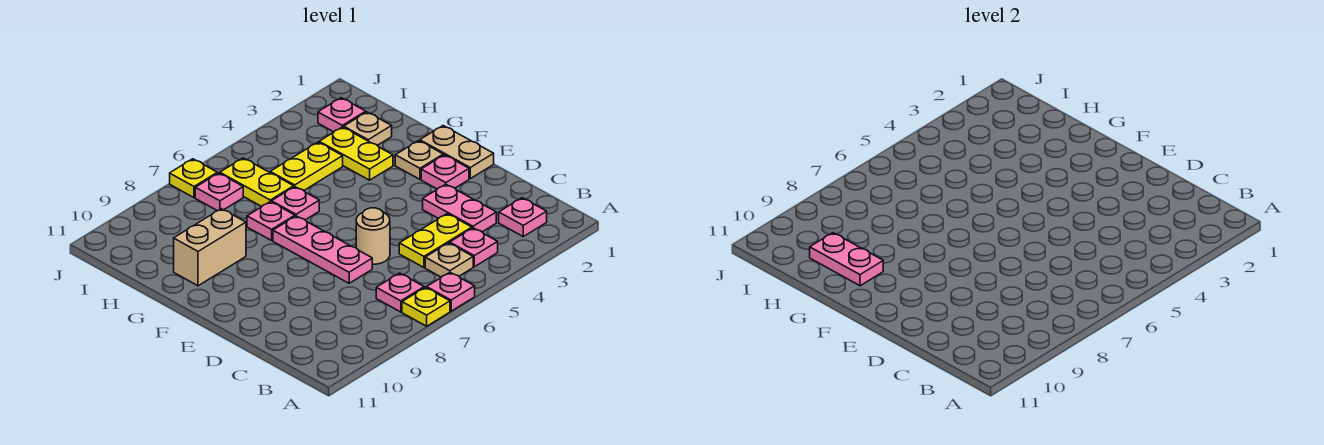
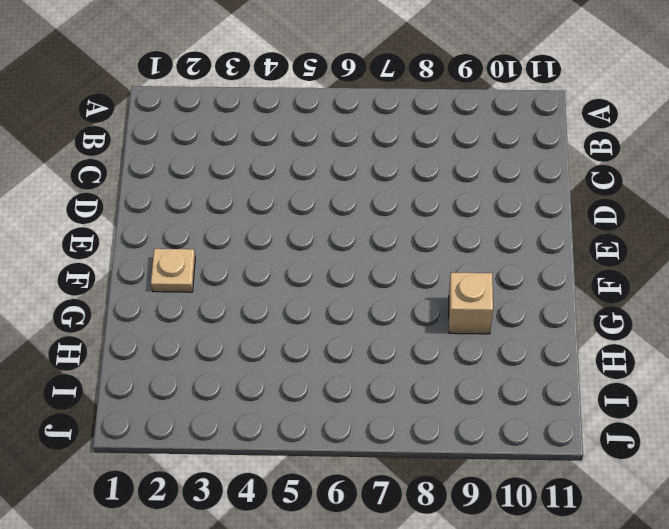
tan brick G9 level 1 -> tan brick G9:G10 level 1
none -> pink plate A6 level 1
none -> yellow plate A7 level 1
none -> pink plate B2 level 1

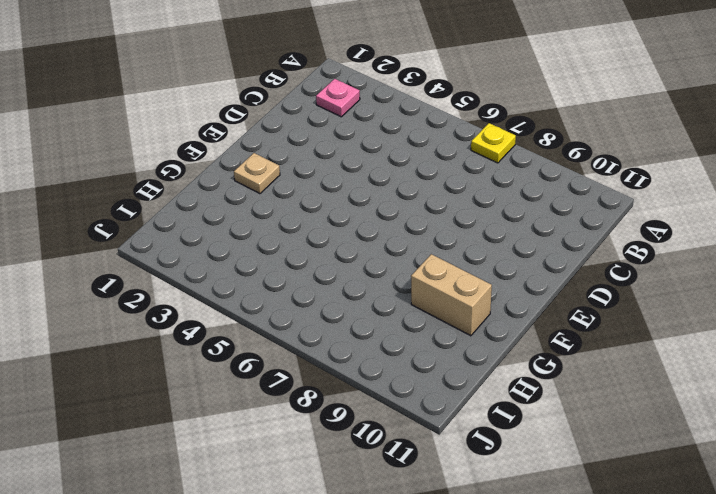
none -> pink plate A6 level 1
none -> pink plate B4 level 1
none -> tan plate B5 level 1

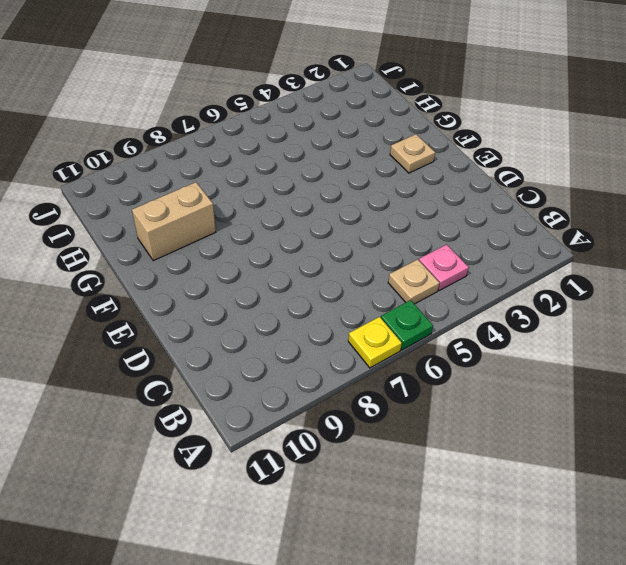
green plate A6 level 1 -> pink plate A6 level 1
none -> pink plate B2 level 1
none -> pink plate B7 level 1
none -> pink plate C3:D3 level 1

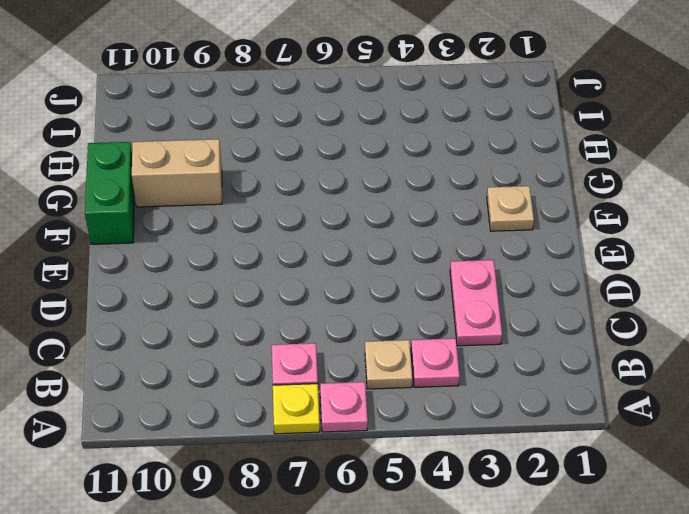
green brick F11:G11 level 1 -> none
none -> pink plate B2 level 1
none -> yellow plate C4:C5 level 1
none -> tan round brick D6 level 1

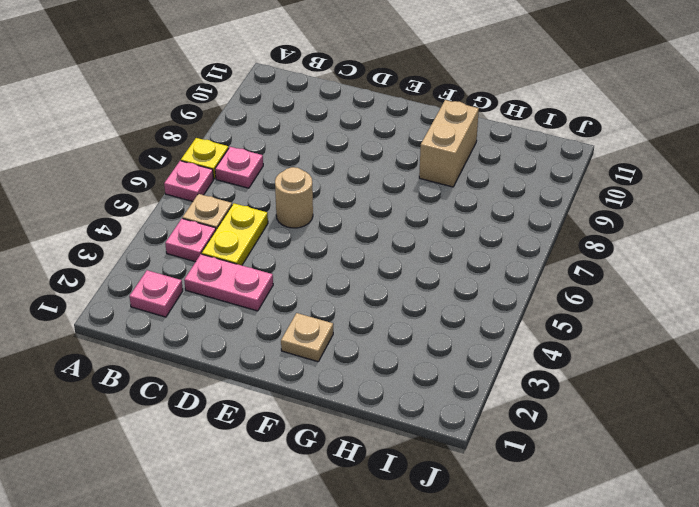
none -> pink plate D7:F7 level 1
none -> tan plate E1:F1 level 1
none -> pink plate E2 level 1

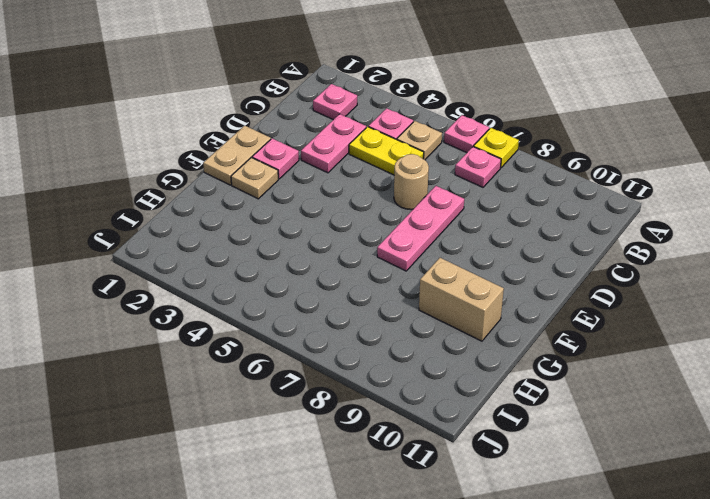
none -> yellow plate G3:H3 level 1
none -> pink plate G6 level 1
none -> pink plate G7 level 1

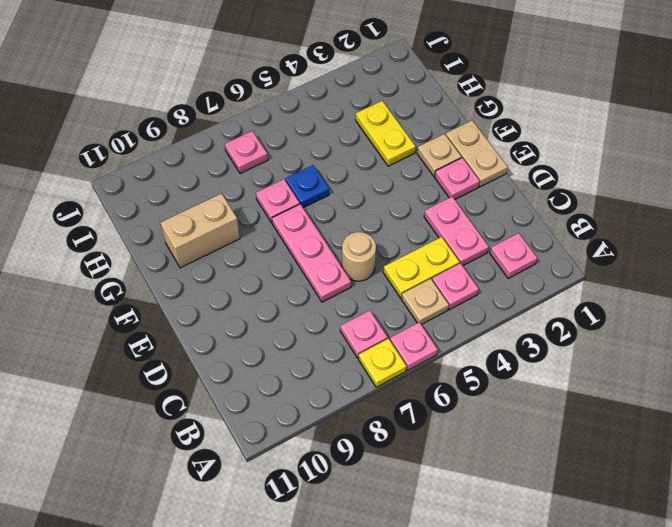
blue plate G6 level 1 -> pink plate G6 level 1
none -> tan plate H2 level 1
none -> yellow plate H4:H5 level 1
none -> yellow plate H6:I6 level 1

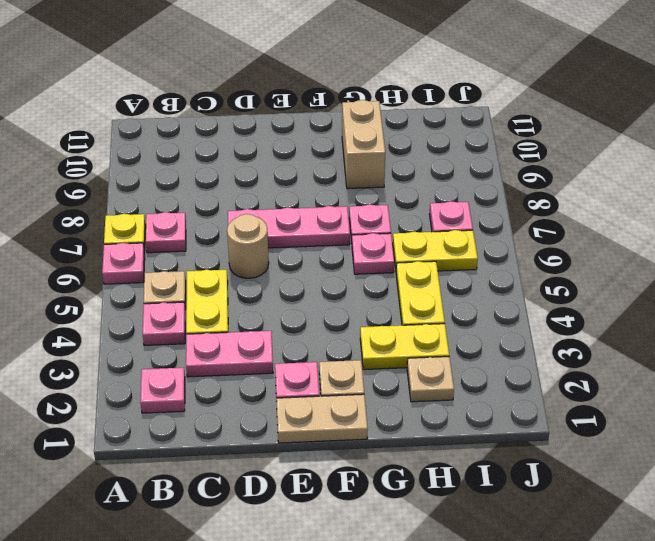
none -> pink plate I2 level 1
none -> yellow plate J7 level 1
none -> pink plate G10:H10 level 2

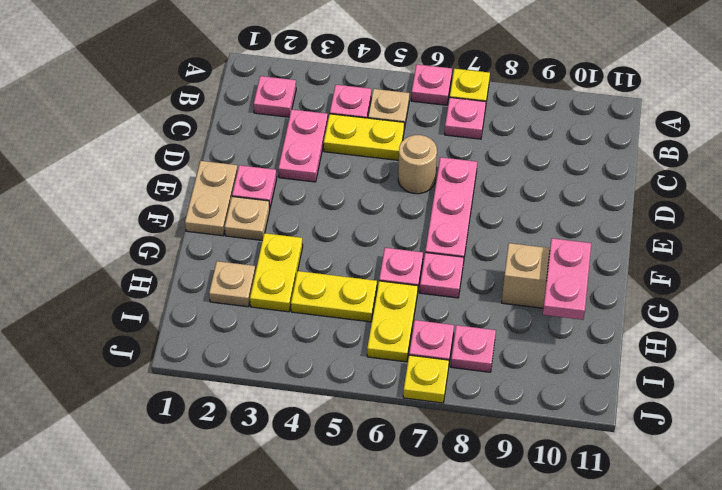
pink plate I8 level 1 -> pink plate I2 level 1

